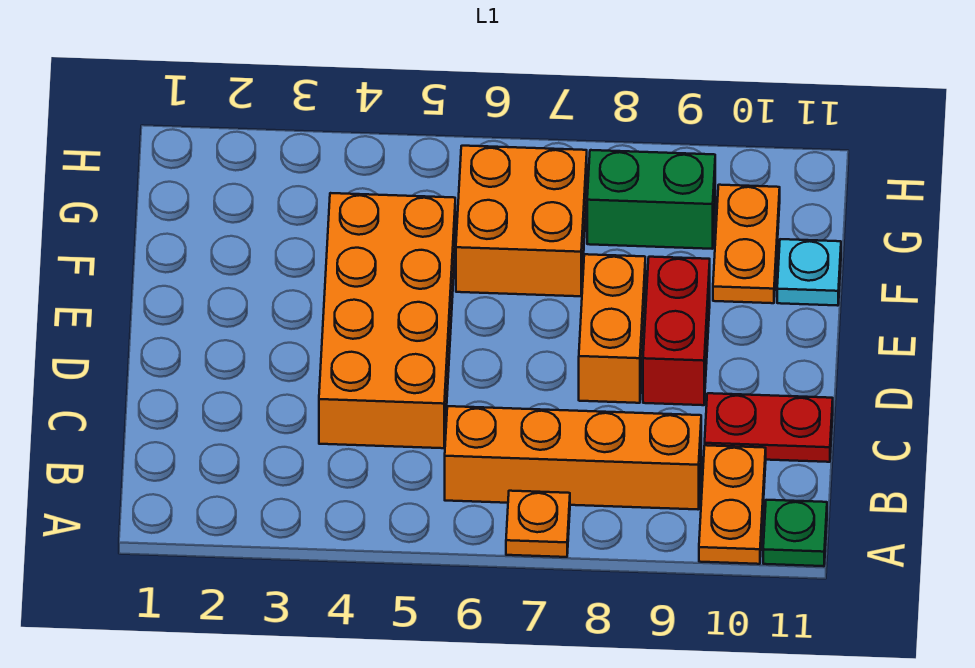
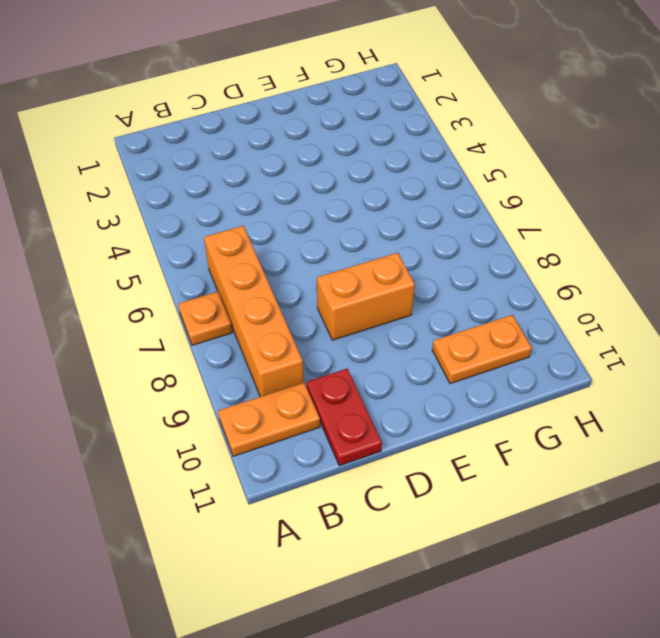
none -> green plate A11 level 1
none -> orange brick C4:F5 level 1
none -> red brick D9:E9 level 1

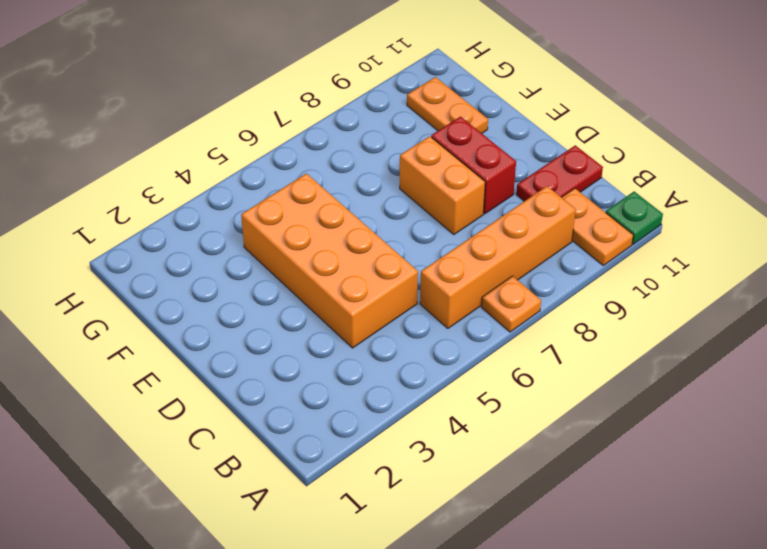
none -> orange brick F6:G7 level 1
none -> cyan plate F11 level 1
none -> green brick G8:G9 level 1

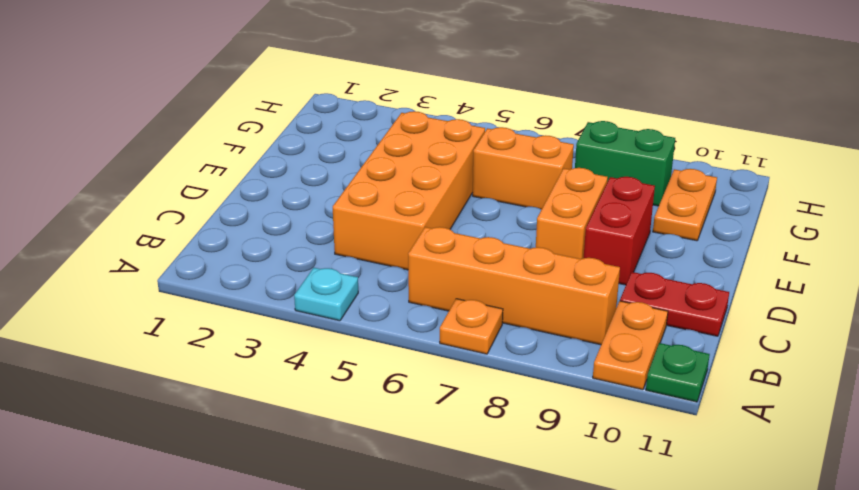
cyan plate A4 level 1 -> cyan plate F11 level 1
orange brick F6:F7 level 1 -> orange brick F6:G7 level 1

